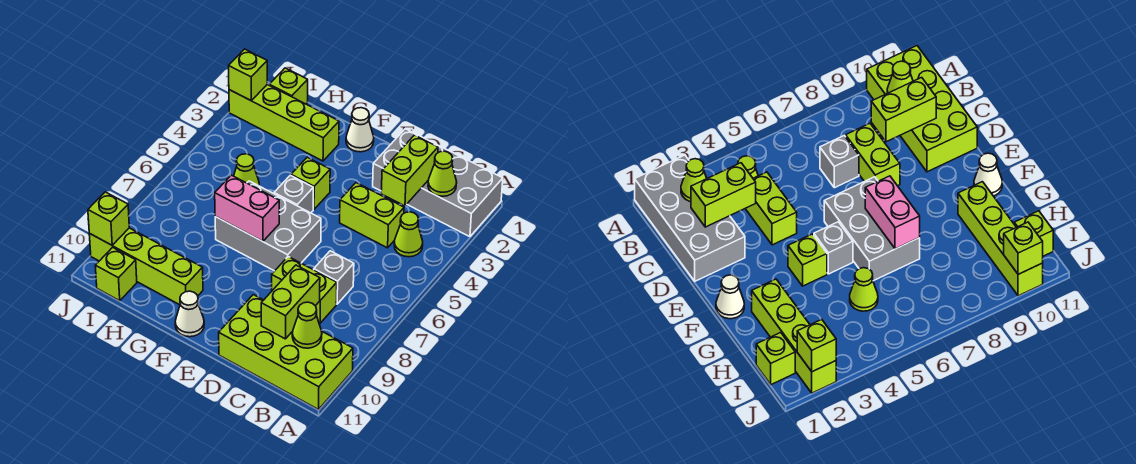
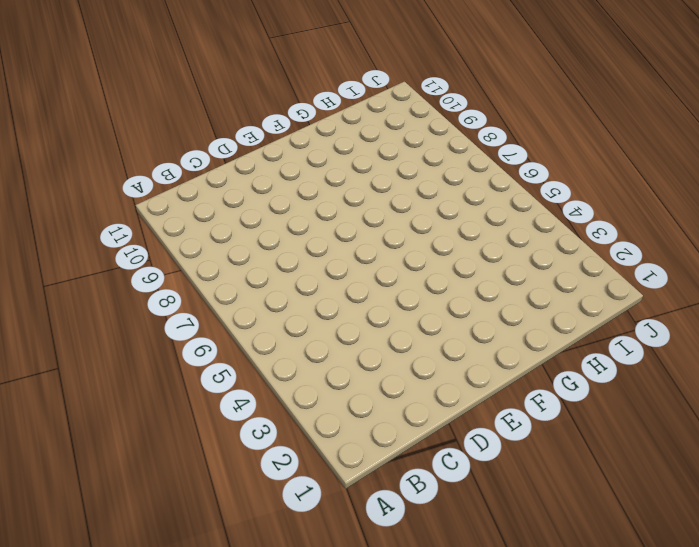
none -> grey brick A1:D2 level 1
none -> lime brick A10:D11 level 1
none -> lime cone B4 level 1

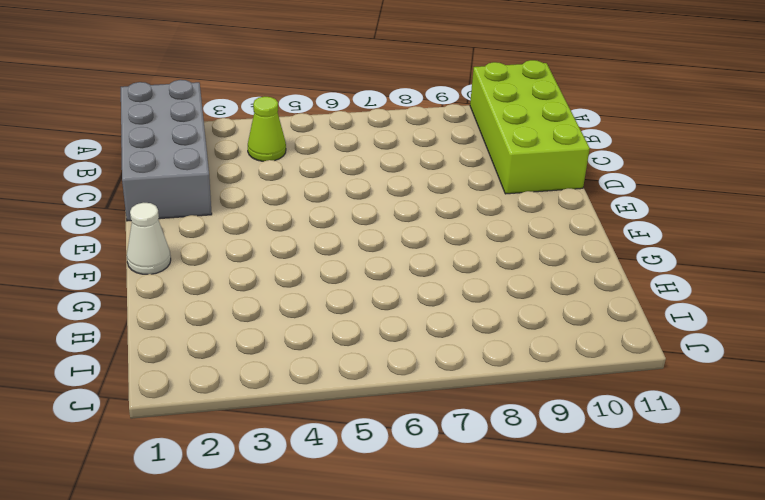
none -> lime brick C4:D4 level 1
none -> grey brick C7 level 1
none -> lime brick C8:D8 level 1

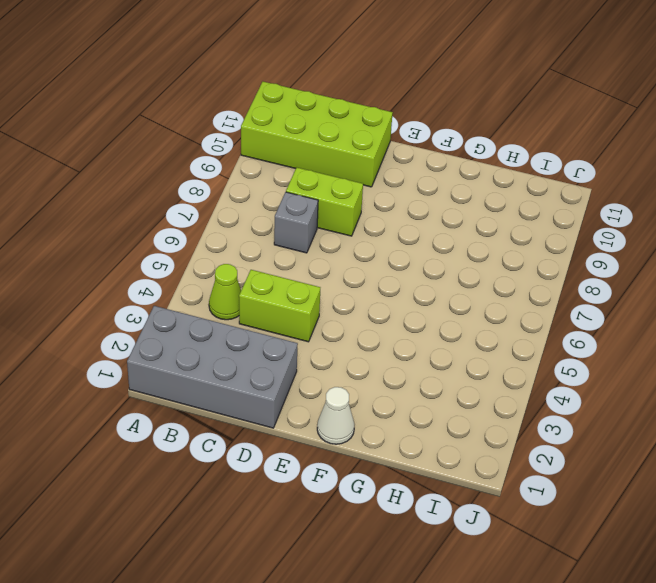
none -> grey brick E6:G7 level 1
none -> lime brick F4 level 1
none -> grey brick F5 level 1

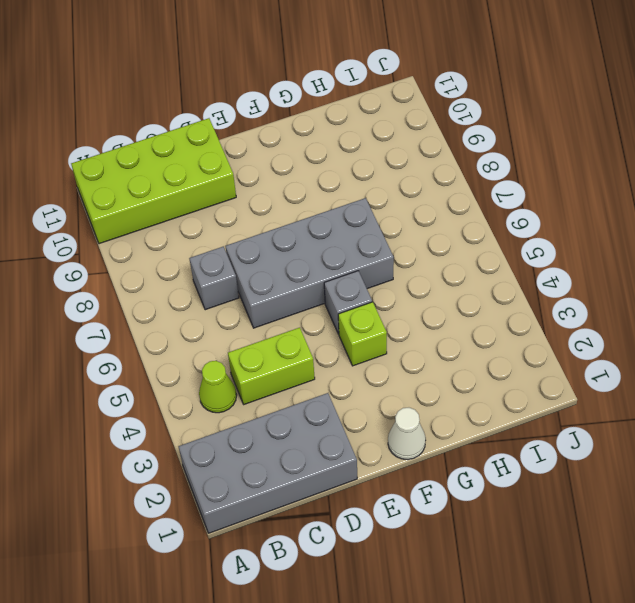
grey brick D6:G7 level 1 -> grey brick E6:G7 level 1
none -> lime brick C8:D8 level 1
none -> white cone F11 level 1
none -> lime brick G2:J2 level 1

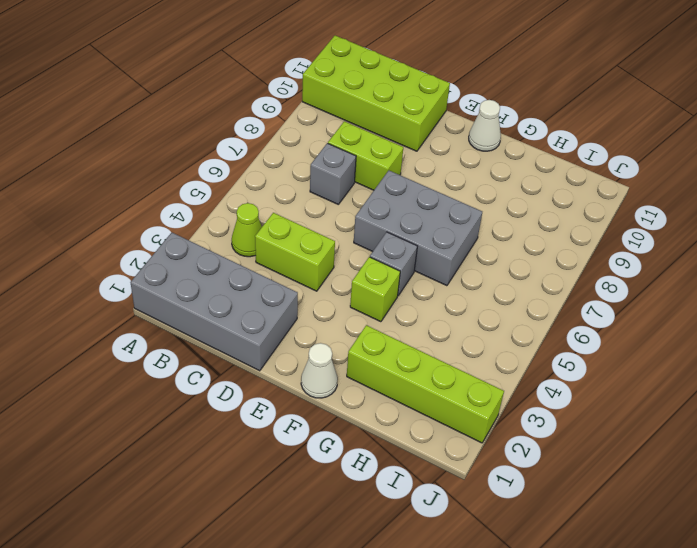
none -> lime brick G10:J10 level 1
none -> lime cone H5 level 1
none -> lime brick I1 level 1

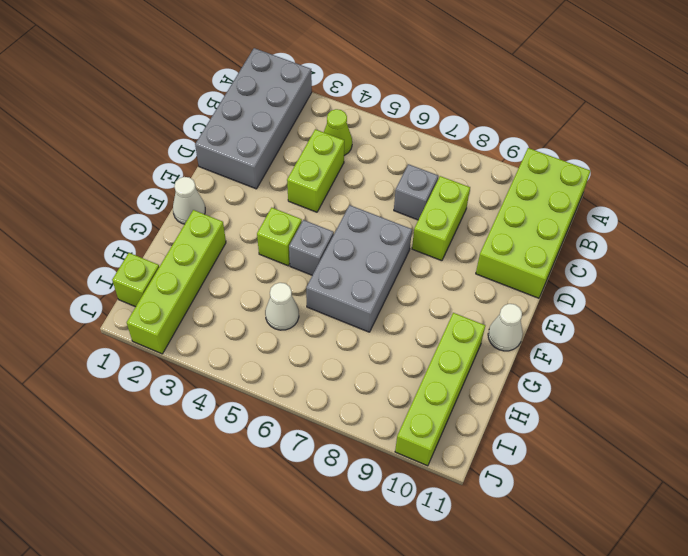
white cone H5 level 1 -> lime cone H5 level 1
none -> lime brick I11 level 1
none -> lime cone B2 level 2
none -> lime cone B10 level 2

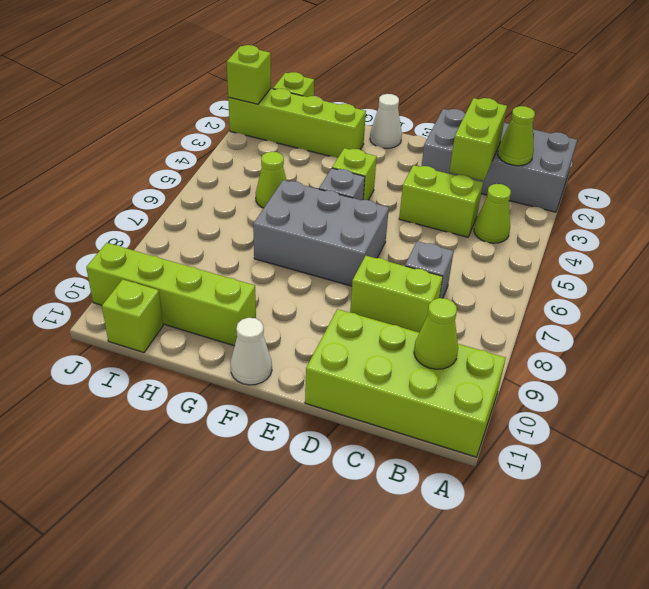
none -> lime brick C9:C10 level 2
none -> pink brick F7:G7 level 2
none -> lime brick J10 level 2

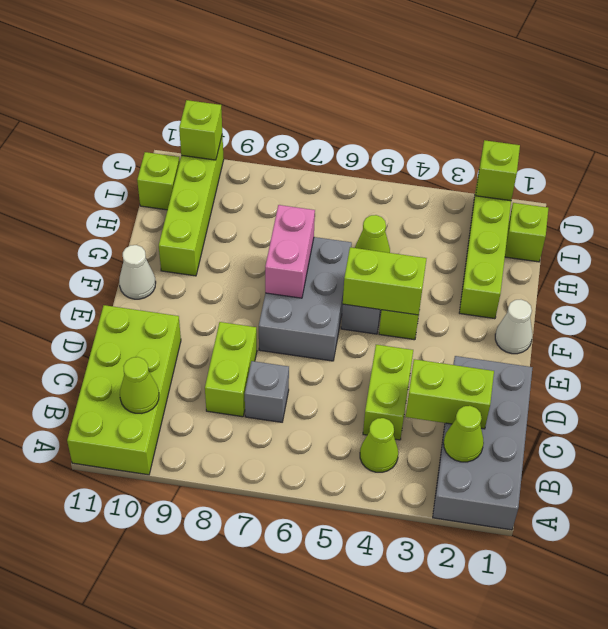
lime brick F4:F5 level 2 -> lime brick C9:C10 level 2

